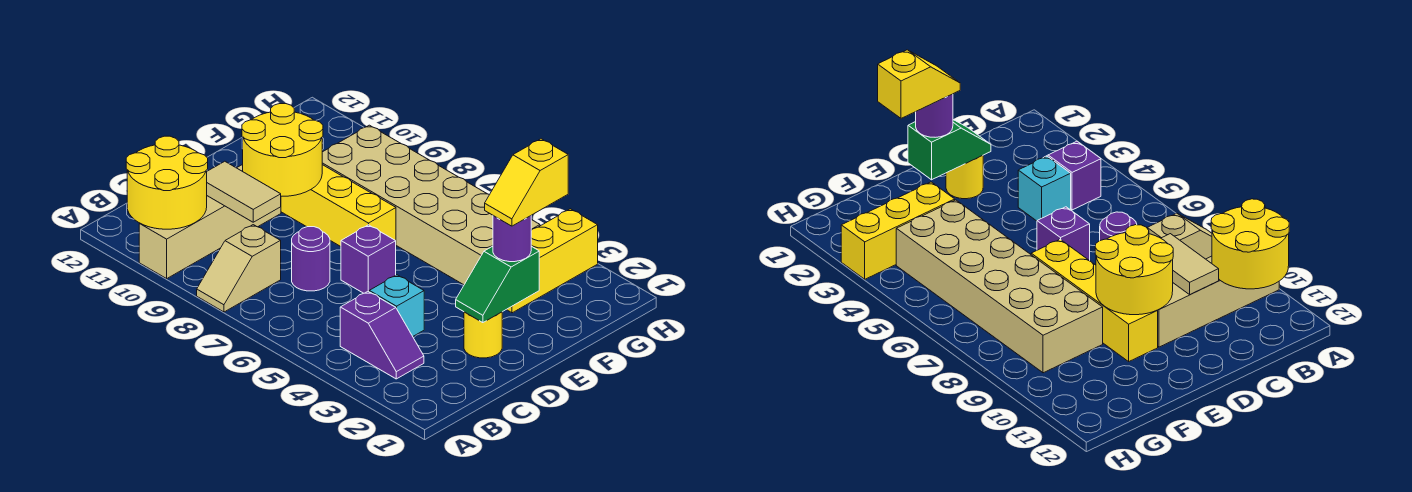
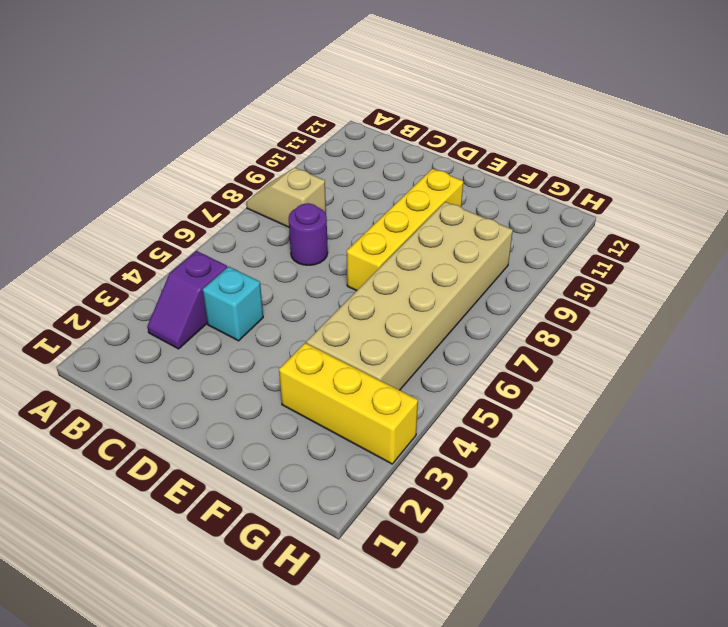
none -> tan brick A10:D10 level 1
none -> yellow round brick D2 level 1
none -> purple brick D6 level 1

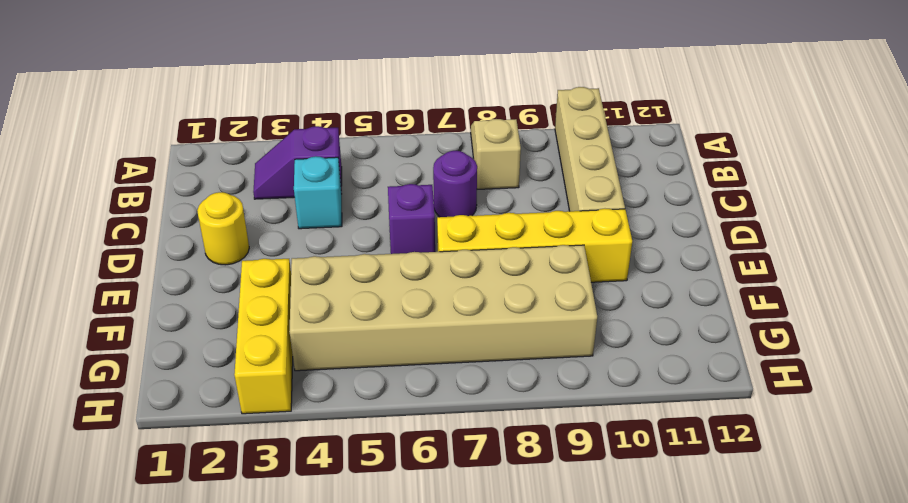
none -> yellow round brick A10:B11 level 2
none -> tan tile C9:C10 level 2
none -> green slope D2:E2 level 2 top E

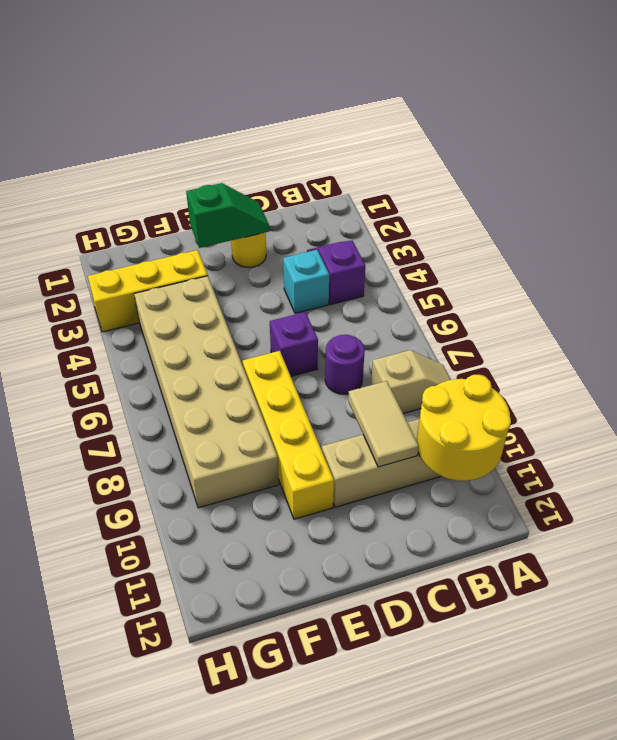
none -> yellow round brick D9:E10 level 2
none -> purple round brick E2 level 3
none -> yellow slope E2:F2 level 4 top F

